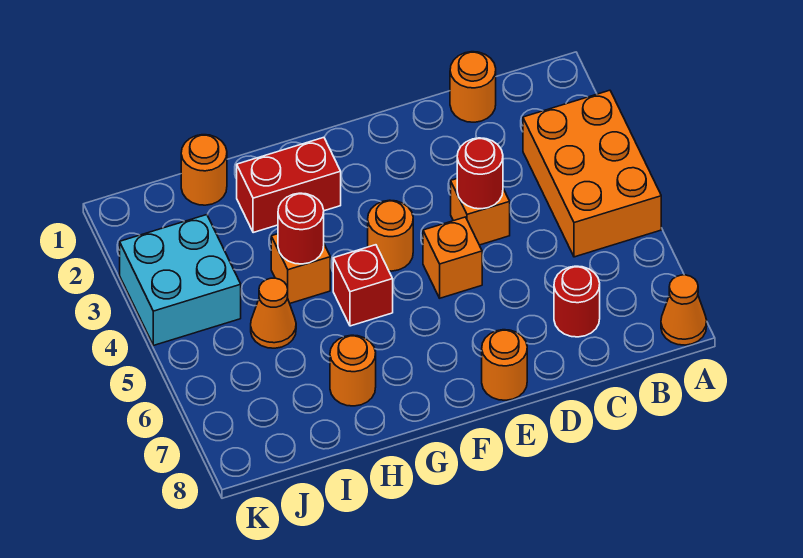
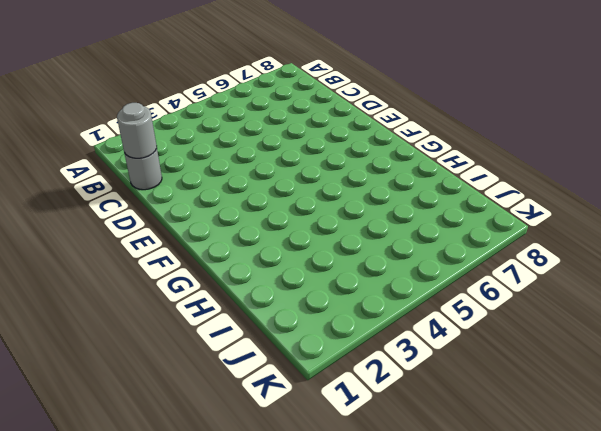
grey round brick C1 level 1 -> orange round brick C1 level 1
grey round brick C1 level 2 -> none
none -> orange brick A3:B5 level 1
none -> orange cone A8 level 1
none -> red round brick C7 level 1

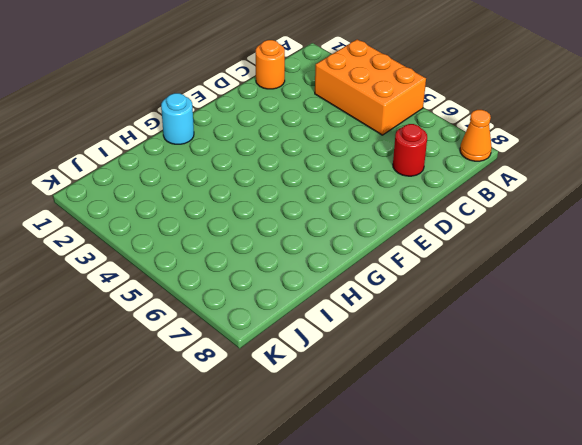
cyan round brick G1 level 1 -> none
none -> orange brick D4 level 1
none -> orange brick E5 level 1
none -> orange round brick E8 level 1

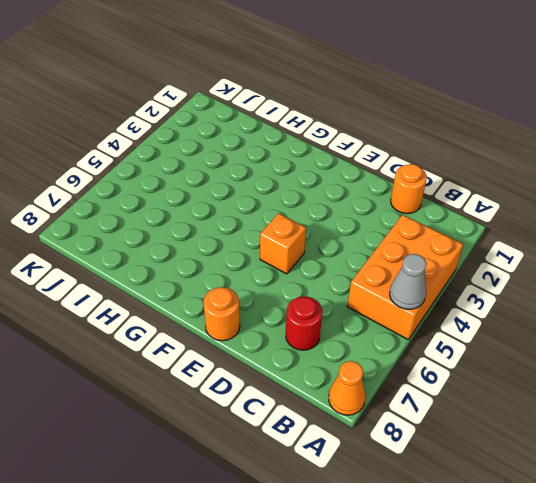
grey cone A5 level 2 -> none
none -> orange brick D4 level 1
none -> orange round brick F4 level 1
none -> red brick G2:H2 level 1

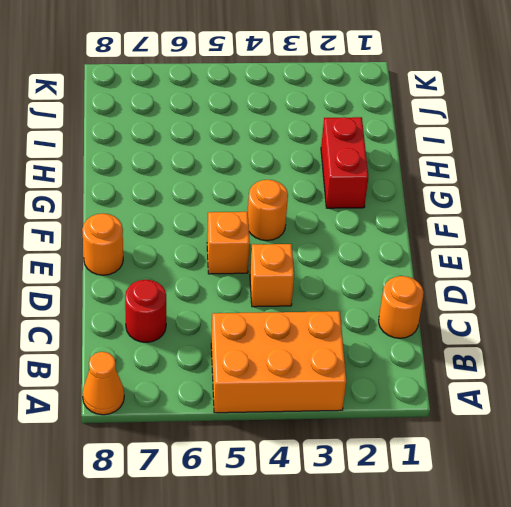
none -> red brick G5 level 1
none -> orange brick H4 level 1
none -> orange round brick H7 level 1

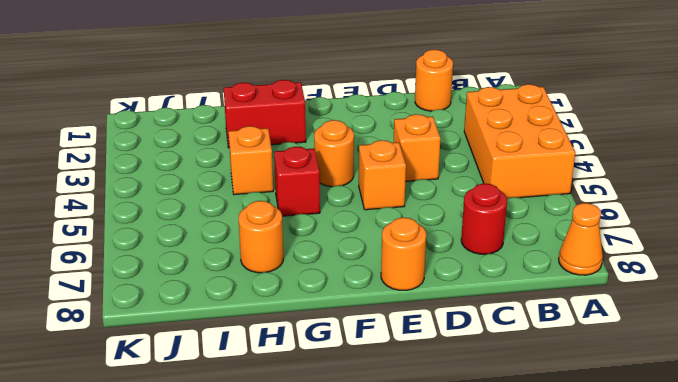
none -> orange round brick I1 level 1
none -> orange cone I5 level 1
none -> cyan brick J3:K4 level 1

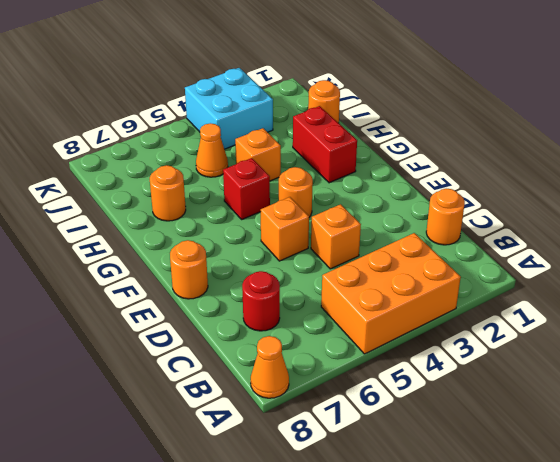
none -> red round brick D4 level 2
none -> red round brick H4 level 2

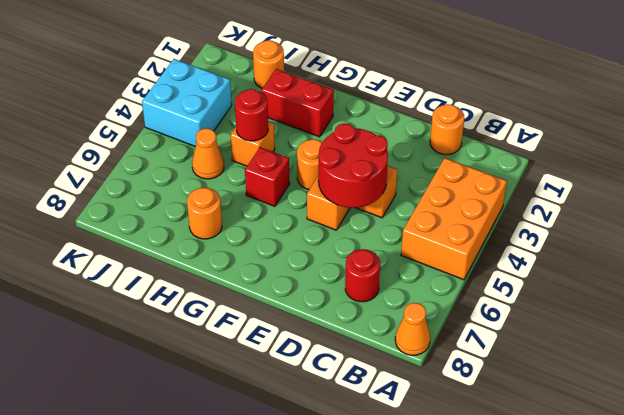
red round brick D4:E5 level 2 -> red round brick D4 level 2
none -> orange round brick E8 level 1

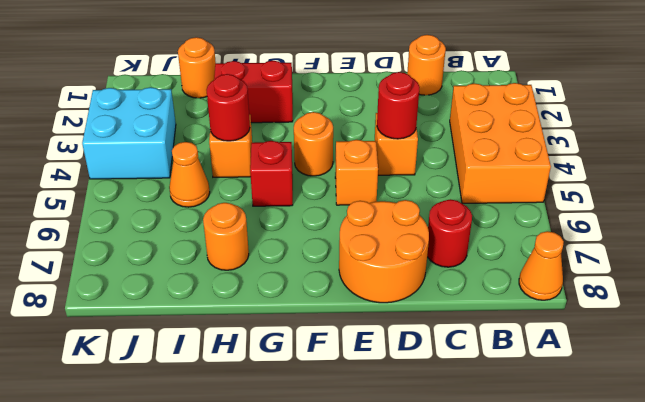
orange round brick D7:E8 level 1 -> orange round brick E8 level 1

